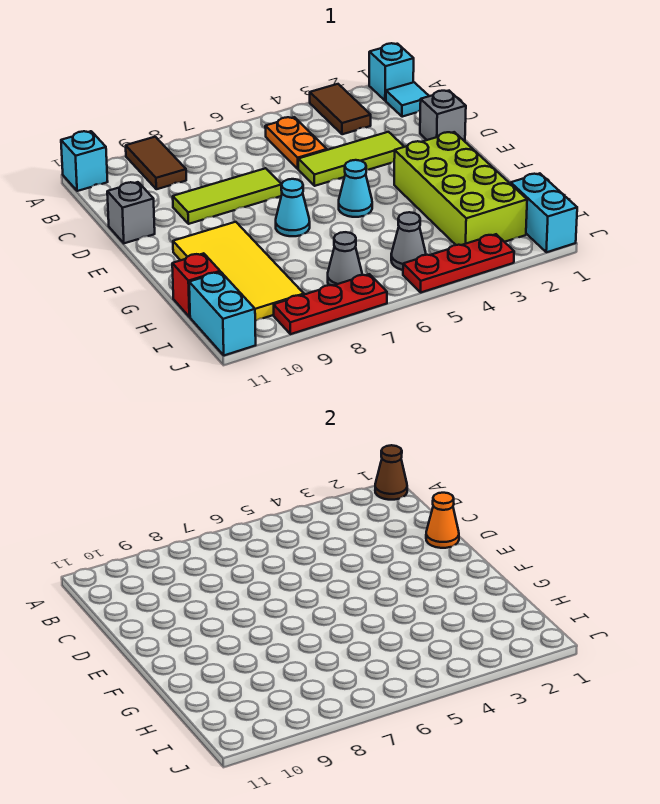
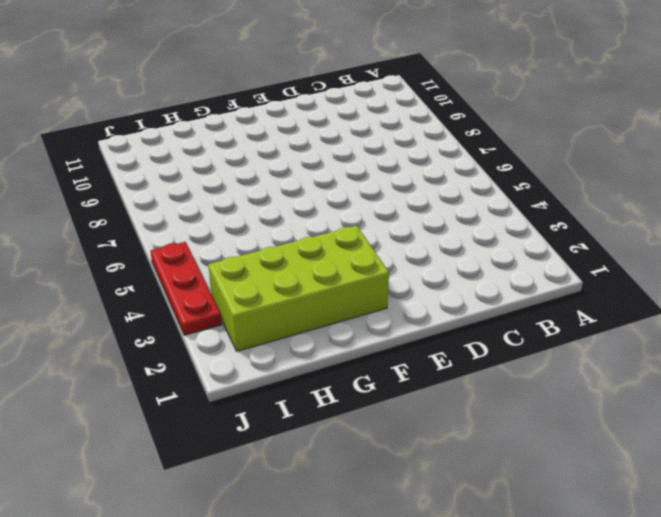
none -> cyan brick A1 level 1
none -> brown tile A3:B3 level 1
none -> brown tile A9:B9 level 1

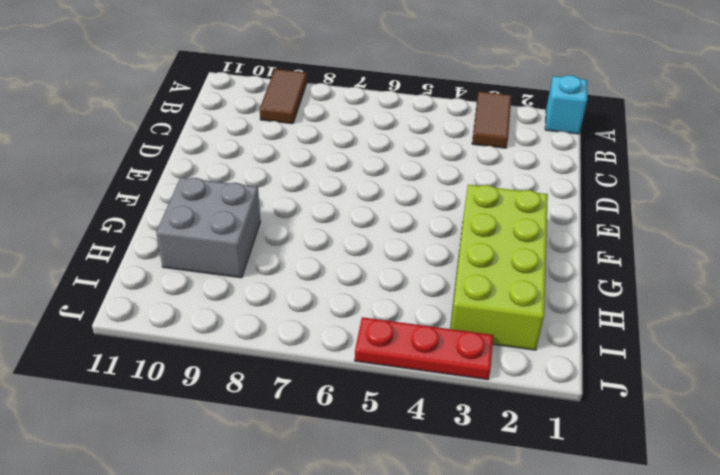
grey brick G9:H10 level 1 -> yellow tile F9:I10 level 1
none -> cyan brick A11 level 1
none -> cyan tile B1 level 1
none -> orange plate B5:C5 level 1

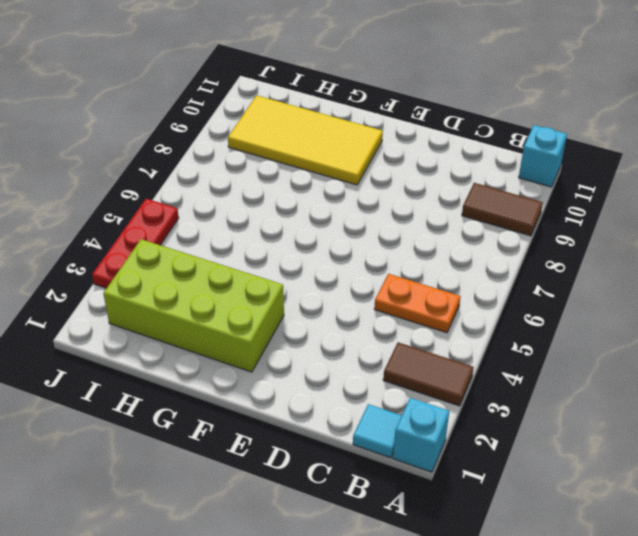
none -> grey brick D1 level 1
none -> lime tile D3:D5 level 1
none -> lime tile D7:D9 level 1

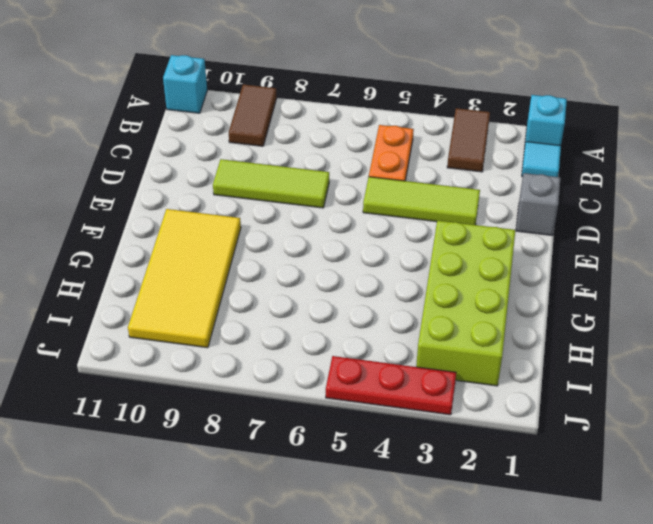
none -> grey brick D11 level 1
none -> cyan cone F5 level 1
none -> cyan cone F7 level 1

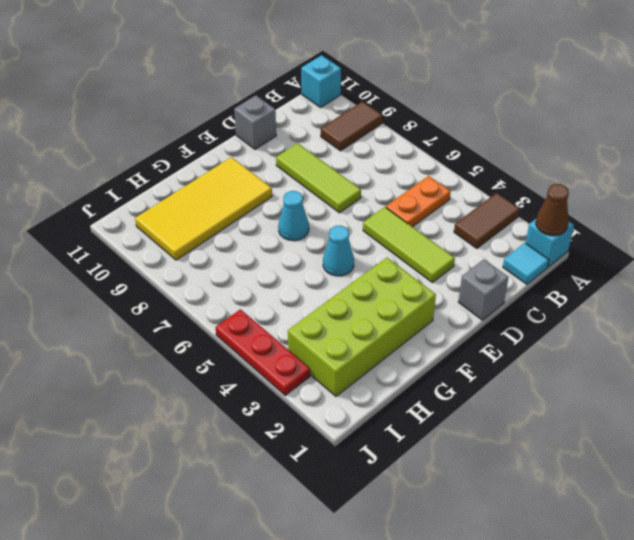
none -> red brick H11 level 1
none -> cyan brick I1:J1 level 1
none -> grey cone I5 level 1

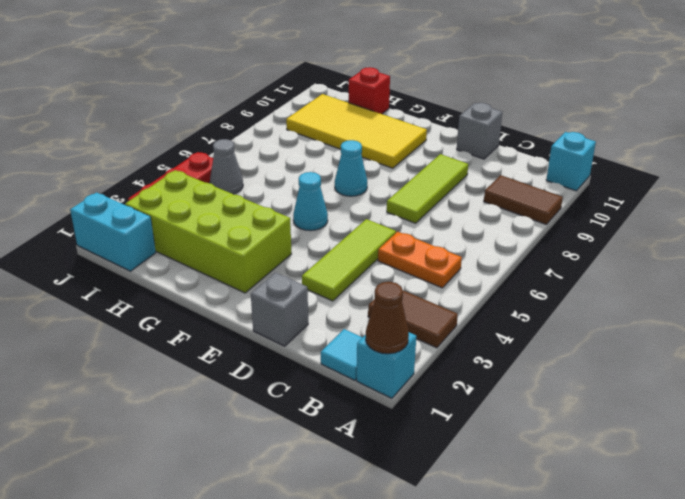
none -> grey cone I7 level 1
none -> cyan brick I11:J11 level 1
none -> red plate J7:J9 level 1

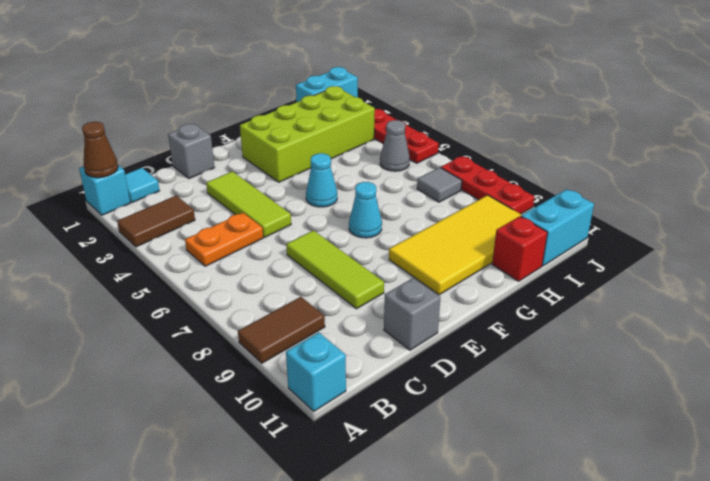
grey tile I7 level 1 -> grey cone I7 level 1
none -> orange cone D1 level 2

